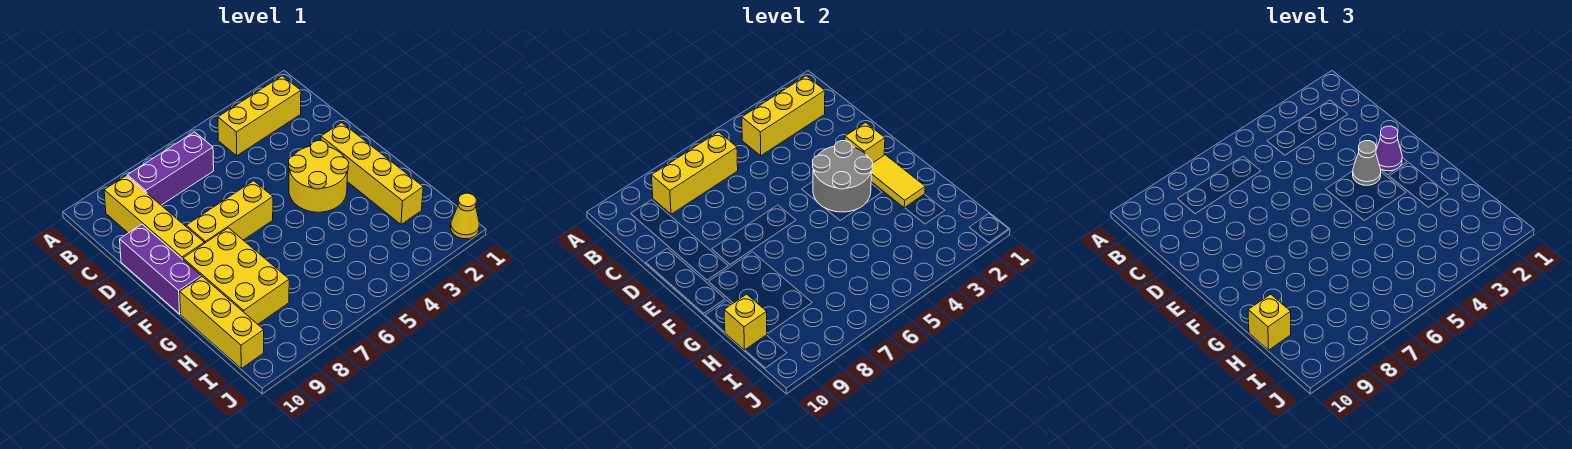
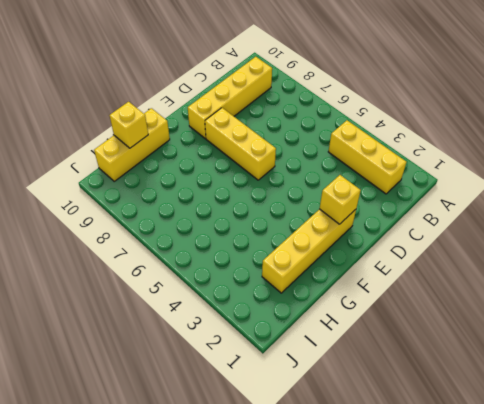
none -> purple brick B6:B8 level 1
none -> purple brick D10:F10 level 1
none -> yellow round brick E3:F4 level 1

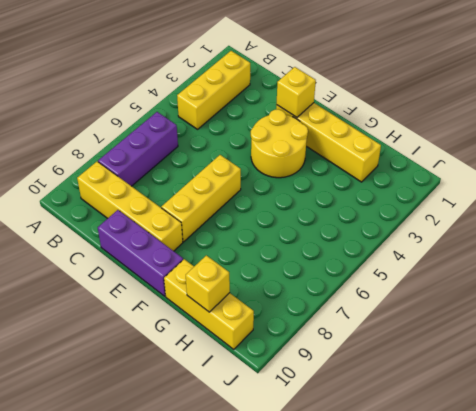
none -> yellow brick F8:H9 level 1
none -> yellow cone J1 level 1
none -> yellow brick B2:B4 level 2

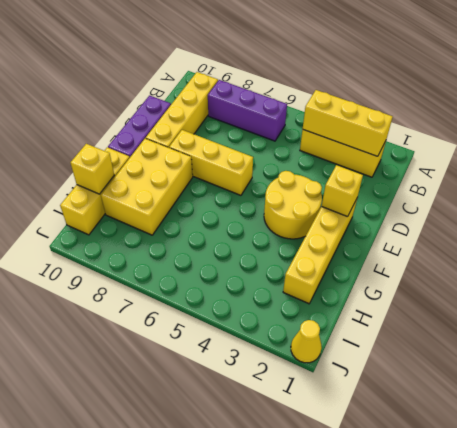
none -> yellow brick B6:B8 level 2
none -> grey round brick E3:F4 level 2
none -> yellow tile F2:G2 level 2

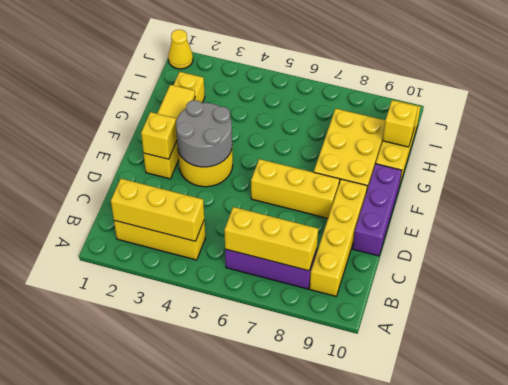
none -> purple cone E2 level 3
none -> grey cone E3 level 3
none -> yellow brick H10 level 3

